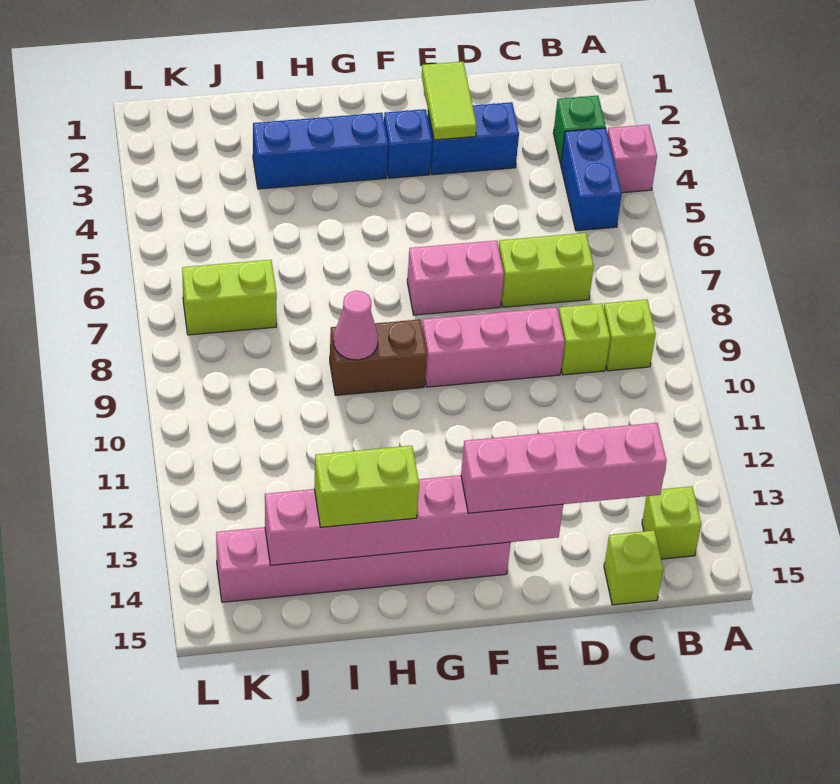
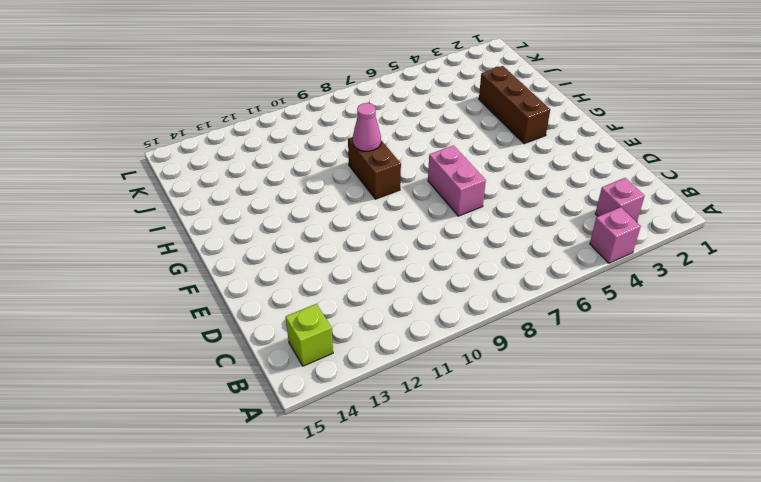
pink brick B3 level 1 -> green brick B3 level 1
brown brick G3:I3 level 1 -> blue brick G3:I3 level 1
none -> blue brick B4:B5 level 1
none -> lime brick B9 level 1
none -> lime brick C7:D7 level 1

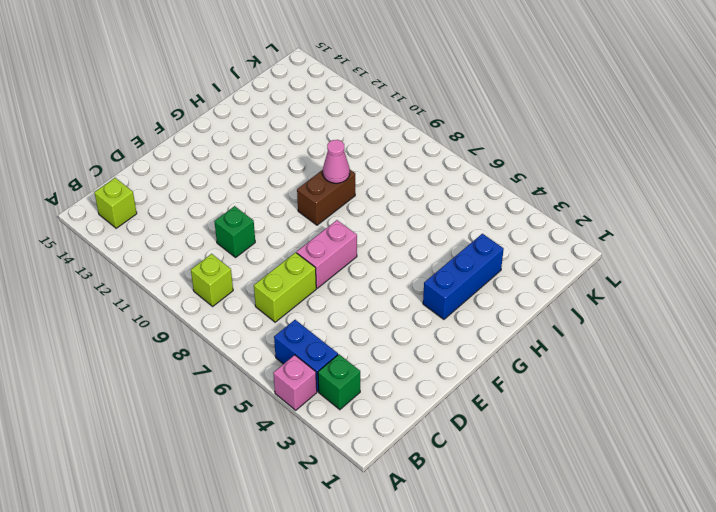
green brick D10 level 1 -> none
none -> lime brick C9 level 1
none -> lime brick C15 level 1
none -> blue brick D3:E3 level 1

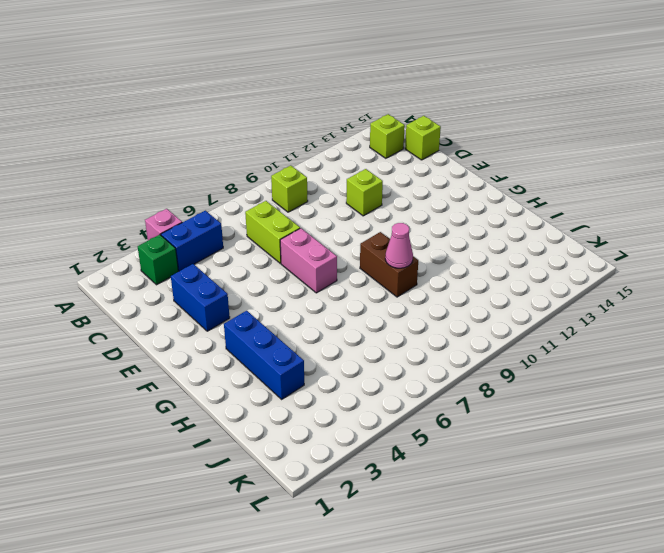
lime brick D11 level 1 -> lime brick C9 level 1
none -> pink brick D9:F9 level 1
none -> blue brick F3 level 1
none -> pink brick F14:K14 level 1

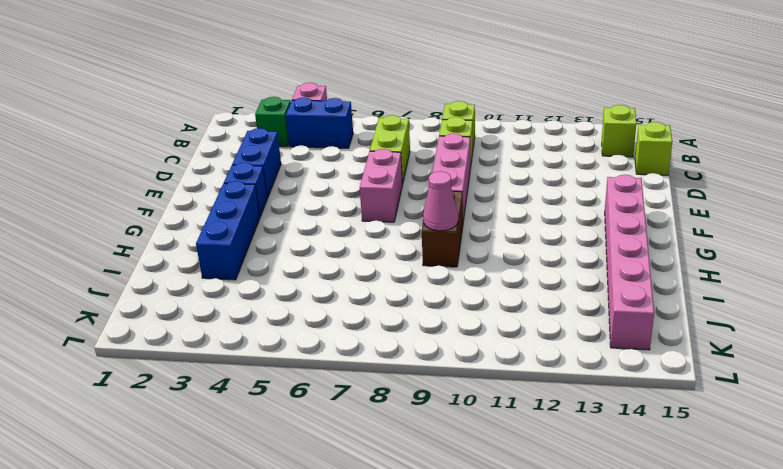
none -> lime brick J7:K7 level 1
none -> lime tile E2:E3 level 2
none -> pink brick E14:J14 level 2

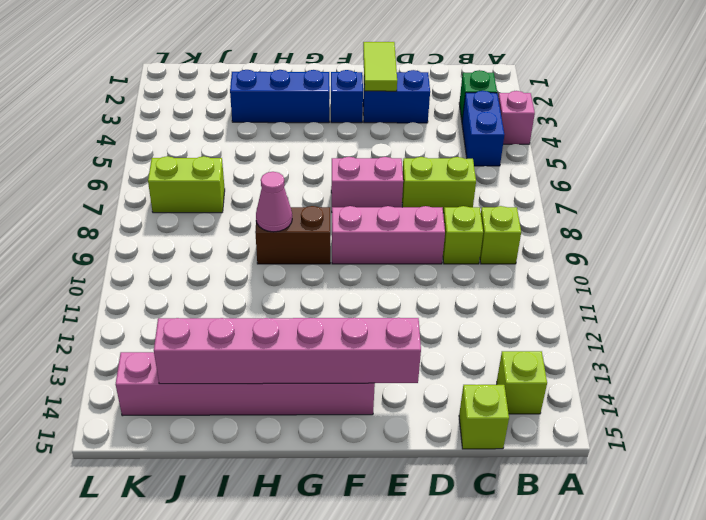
none -> pink brick C14:F14 level 3
none -> lime brick H14:I14 level 3

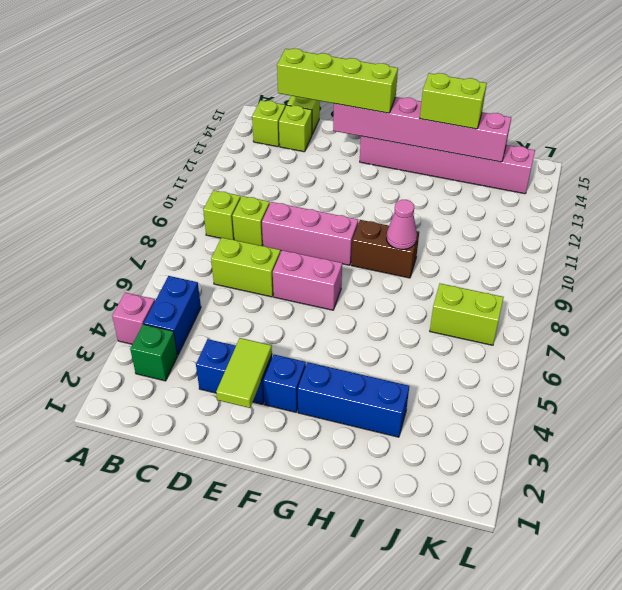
lime brick C14 level 1 -> none
lime brick C14:F14 level 3 -> pink brick C14:F14 level 3

